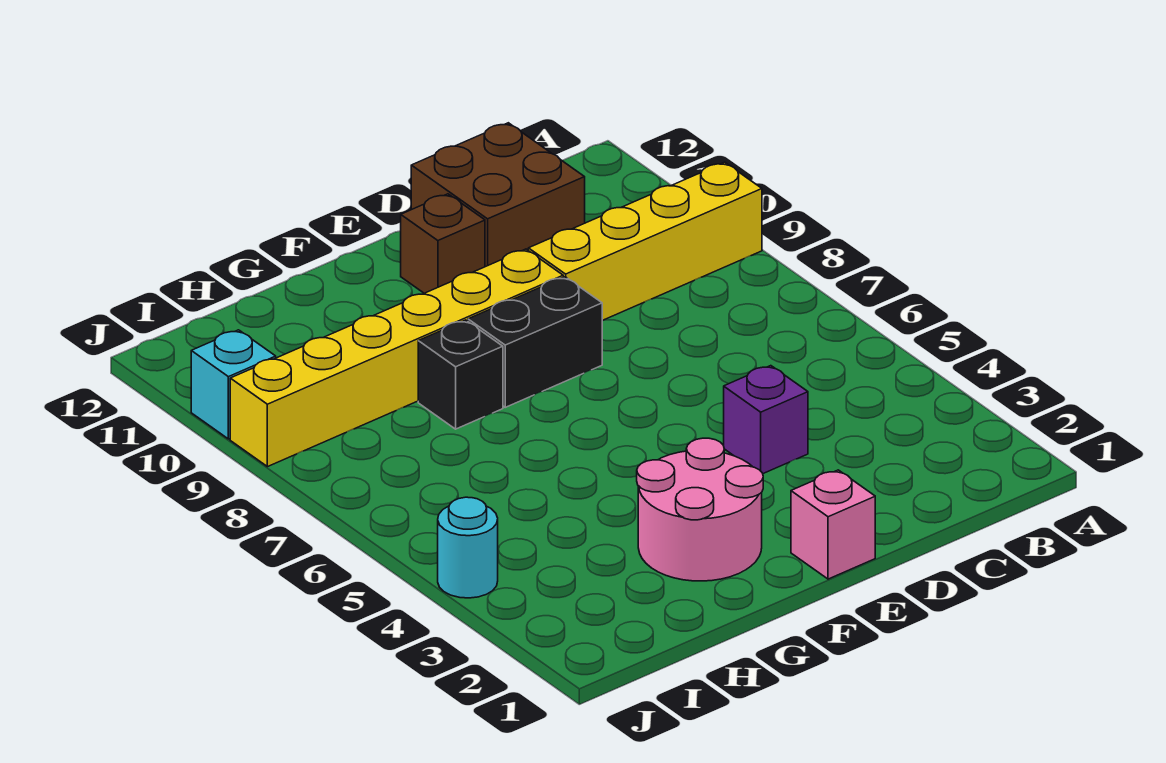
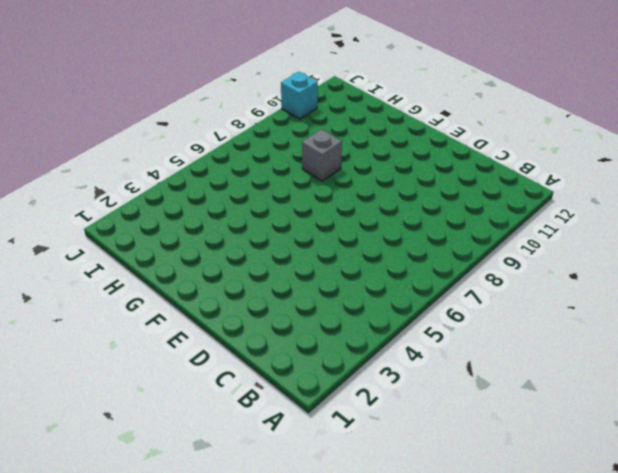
grey brick G8 level 1 -> black brick G8 level 1
none -> yellow brick A9:D9 level 1
none -> brown brick C11:D12 level 1

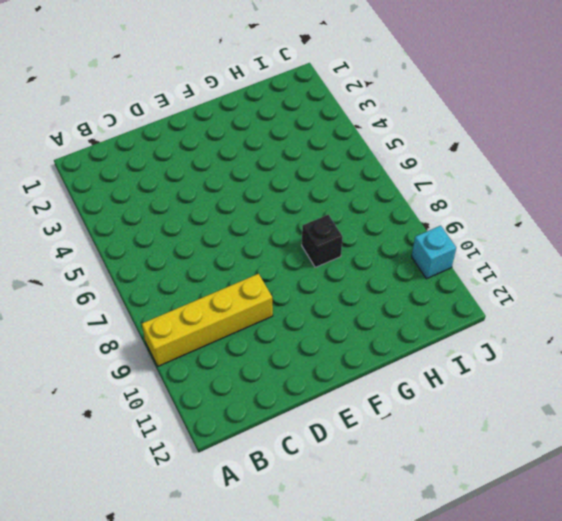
none -> brown brick C11:D12 level 1
none -> purple brick D4 level 1

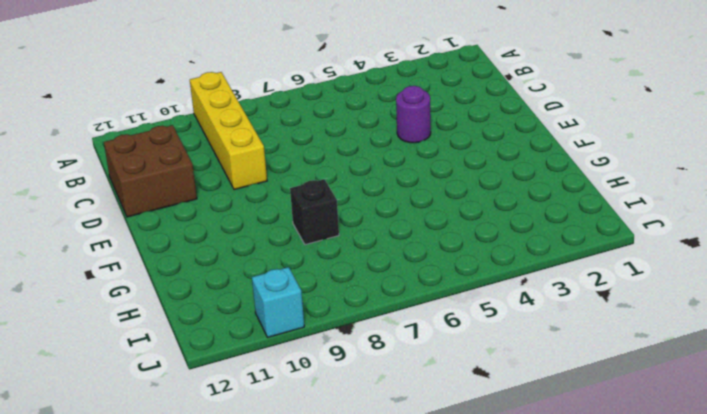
purple round brick D4 level 1 -> purple brick D4 level 1
none -> pink brick E1 level 1
none -> black brick E8:F8 level 1

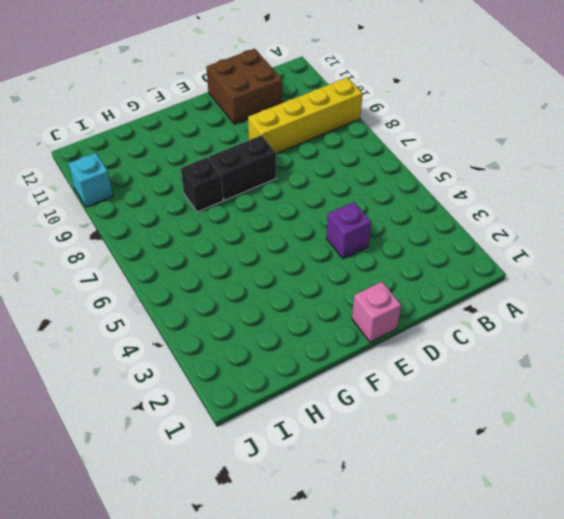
none -> yellow brick E9:J9 level 1
none -> brown brick E11 level 1

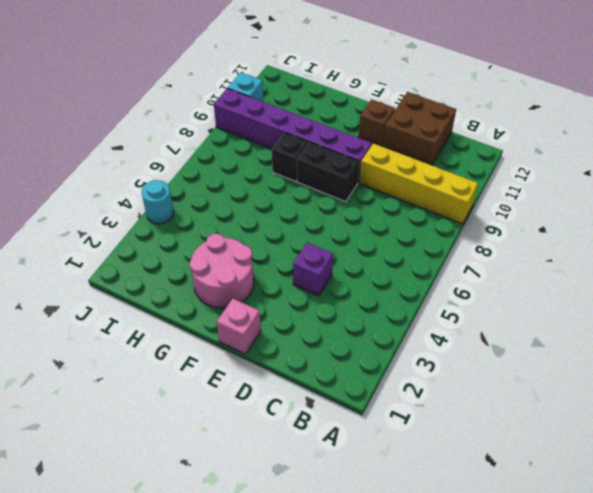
purple brick E9:J9 level 1 -> yellow brick E9:J9 level 1

